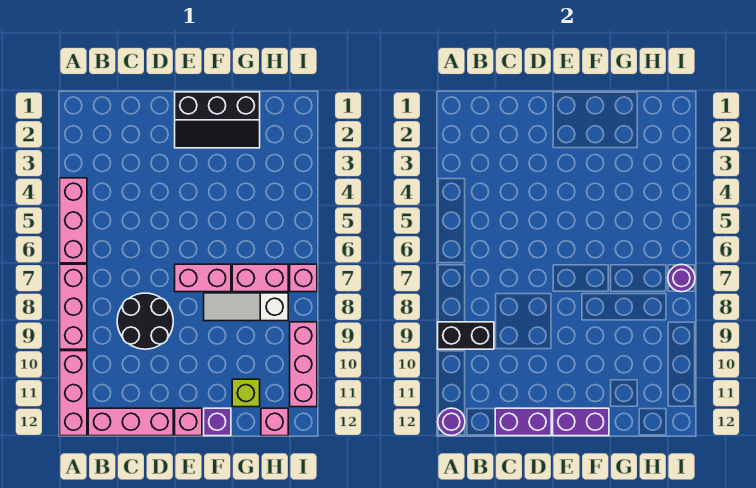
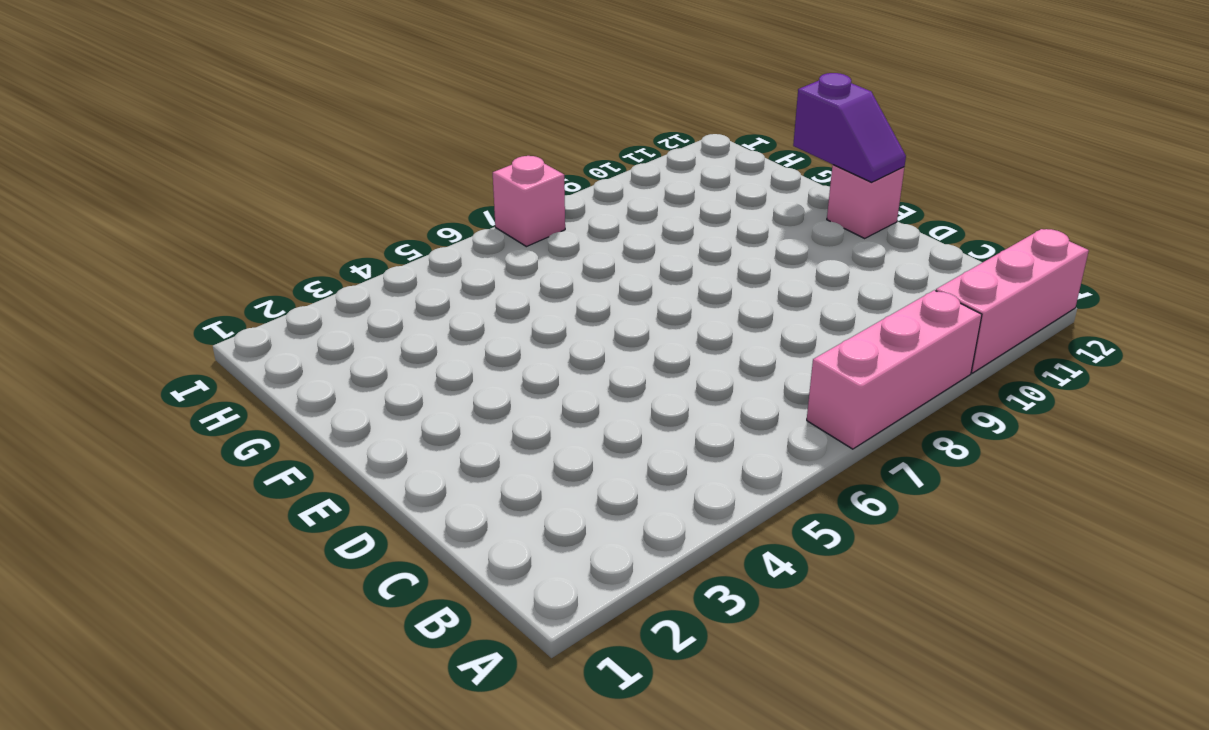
purple slope E12:F12 level 2 top F -> purple brick E12:F12 level 2
none -> pink brick A4:A6 level 1
none -> pink brick B12:D12 level 1
none -> black round brick C8:D9 level 1

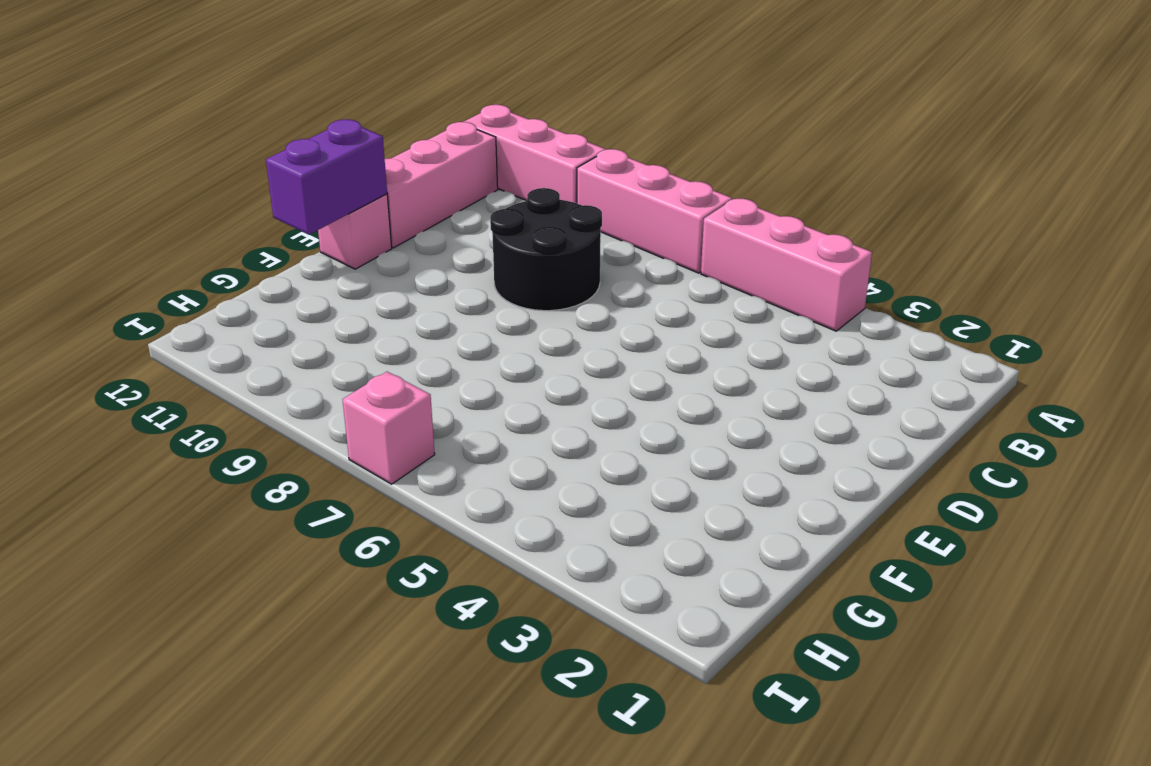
none -> black slope E1:G2 level 1 top 1
none -> pink brick E7:F7 level 1
none -> white slope F8:H8 level 1 top H

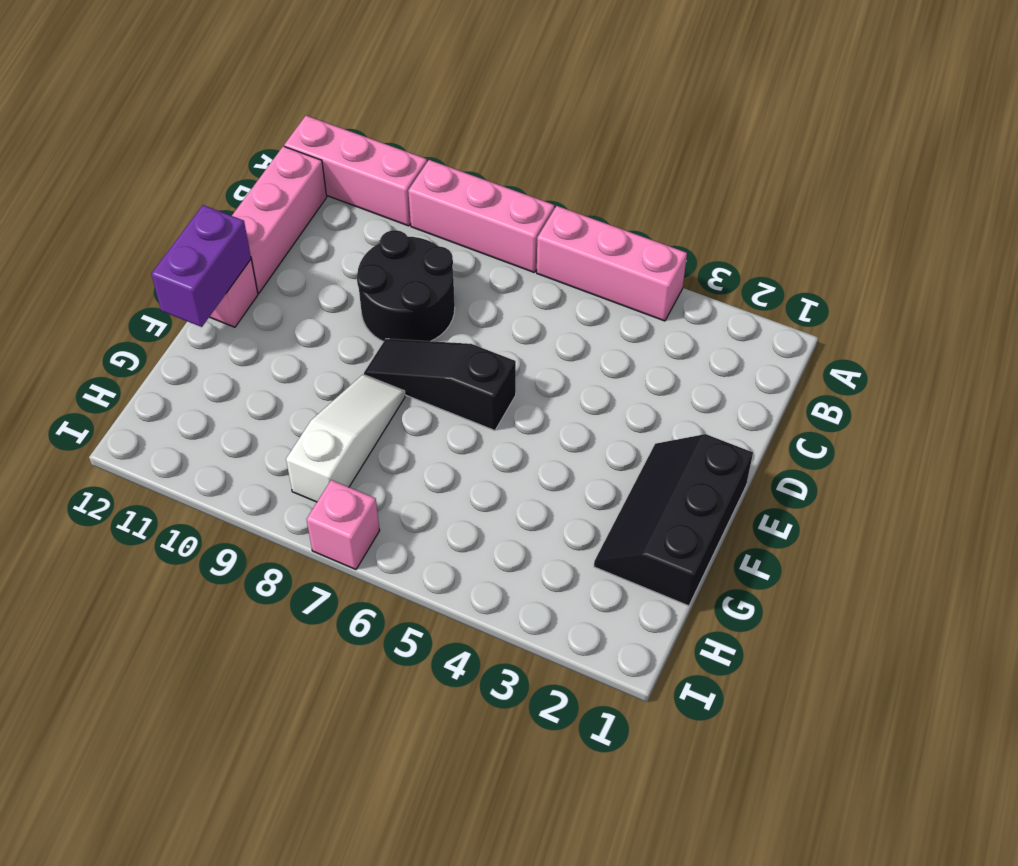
black slope E6:E8 level 1 top 6 -> pink brick E7:F7 level 1
none -> purple brick F12 level 1
none -> pink brick G7:H7 level 1
none -> lime brick G11 level 1

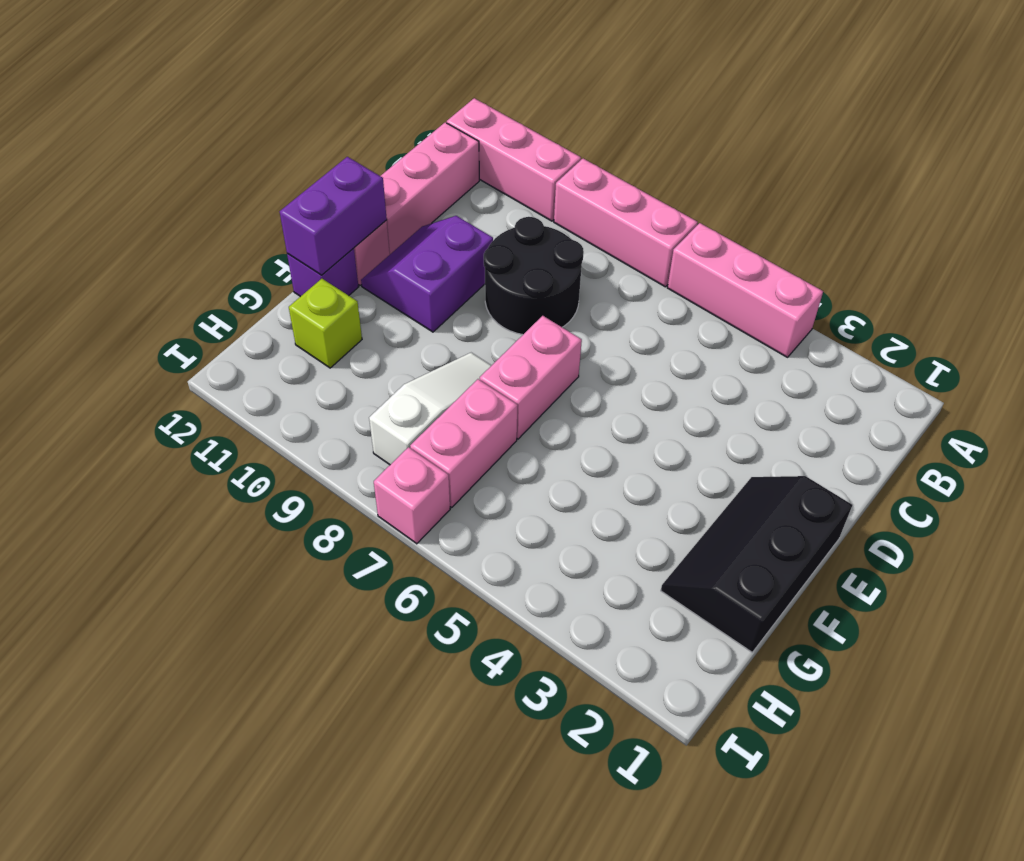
purple slope D10:E11 level 1 top 10 -> none
none -> pink brick H12 level 1
none -> pink brick I9:I11 level 1
none -> black brick A9:B9 level 2

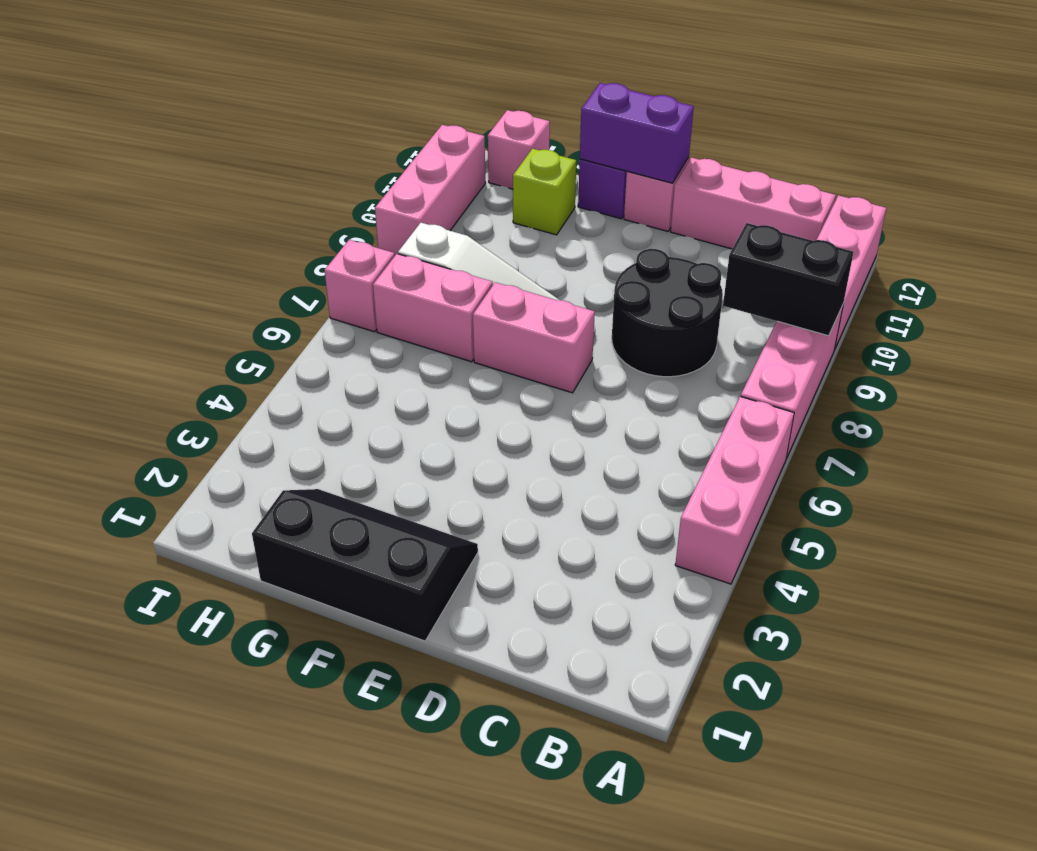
none -> purple round brick A12 level 2
none -> purple brick C12:D12 level 2
none -> purple round brick I7 level 2

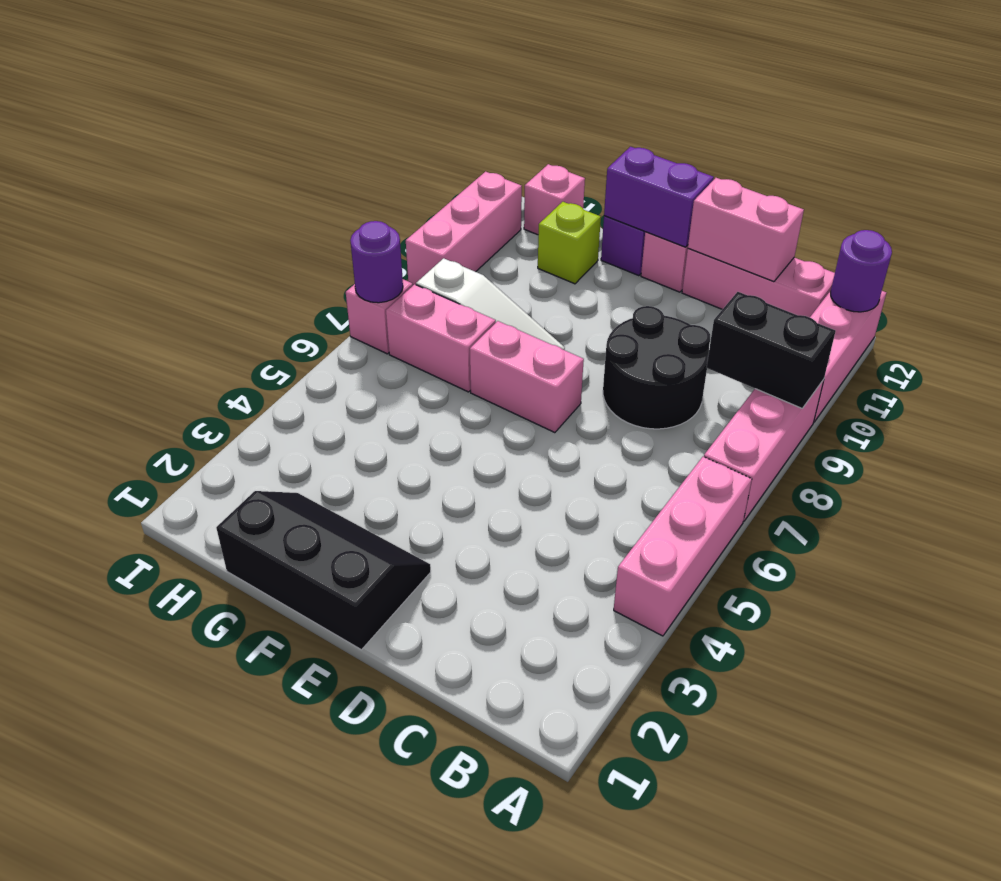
pink brick C12:D12 level 2 -> purple brick C12:D12 level 2

